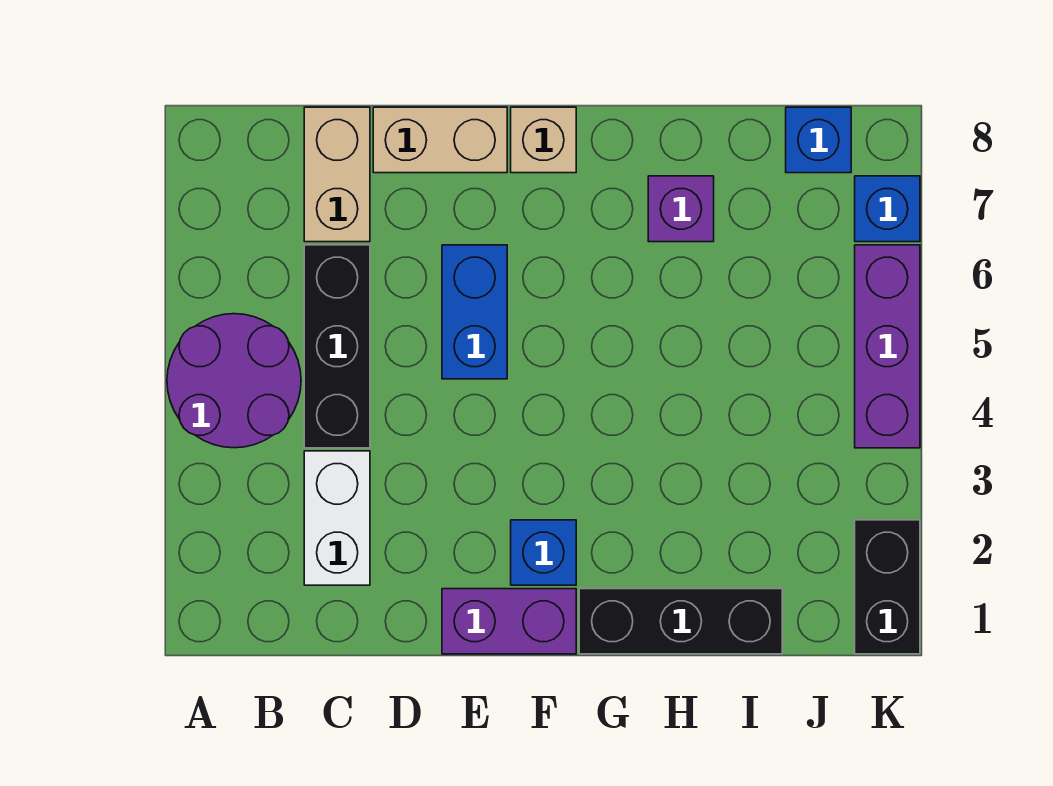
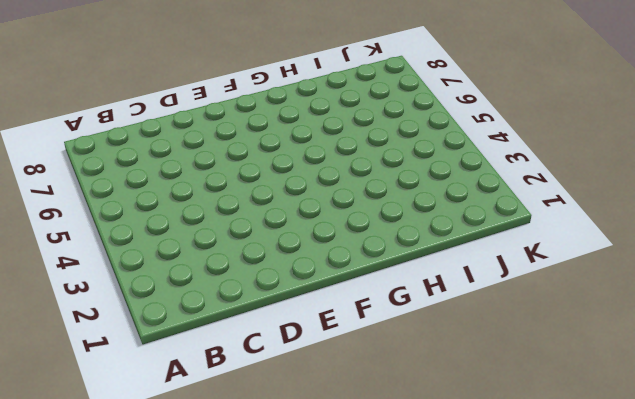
none -> purple round brick A4:B5 level 1
none -> white brick C2:C3 level 1
none -> black brick C4:C6 level 1

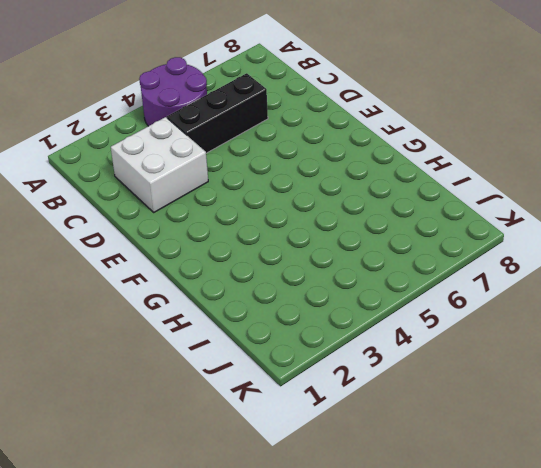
white brick C2:D3 level 1 -> white brick C2:C3 level 1
none -> tan brick C7:C8 level 1
none -> tan brick D8:E8 level 1
none -> purple brick E1:F1 level 1

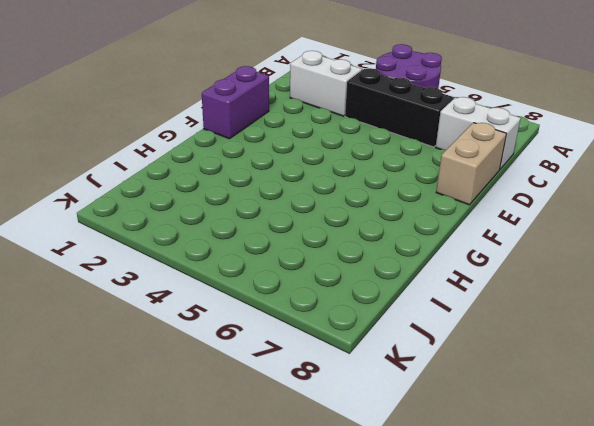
white brick C7:C8 level 1 -> tan brick C7:C8 level 1
none -> blue brick E5:E6 level 1
none -> blue brick F2 level 1
none -> tan brick F8 level 1

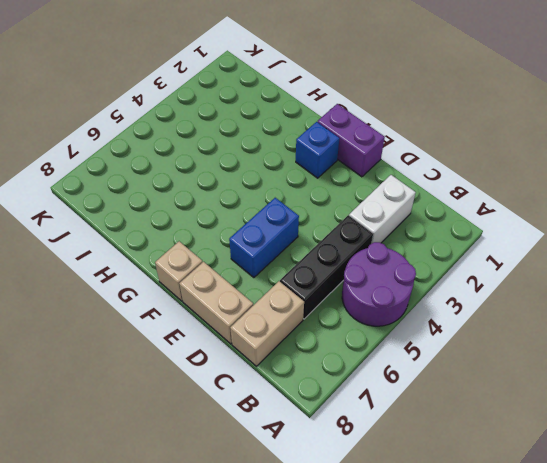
none -> black brick G1:I1 level 1
none -> purple brick H7 level 1
none -> blue brick J8 level 1

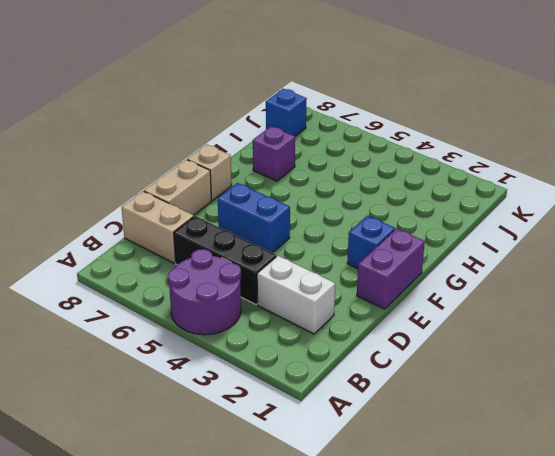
none -> black brick G1:I1 level 1
none -> black brick K1:K2 level 1
none -> purple brick K4:K6 level 1

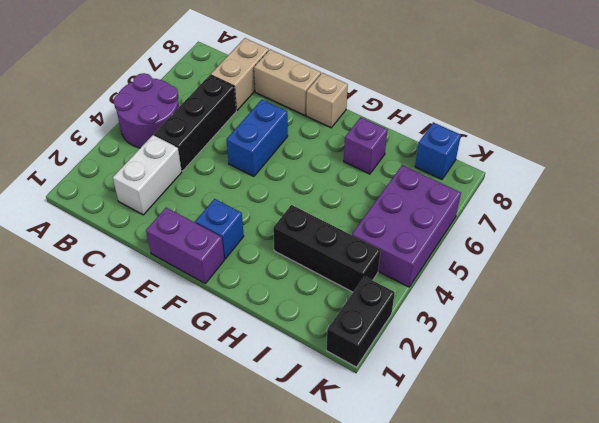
black brick H3:J3 level 1 -> black brick G1:I1 level 1
purple brick J4:K6 level 1 -> purple brick K4:K6 level 1
none -> blue brick K7 level 1

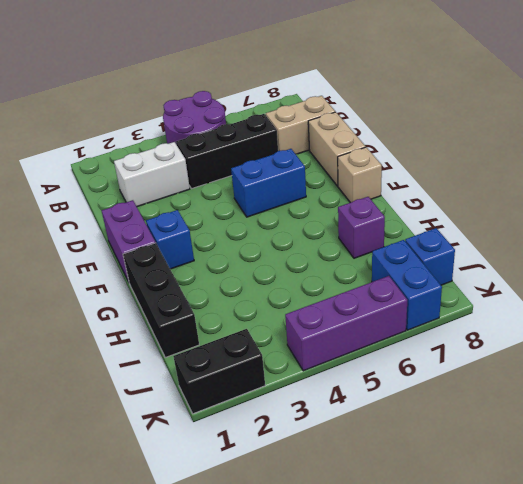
blue brick J7:K7 level 1 -> blue brick K7 level 1

